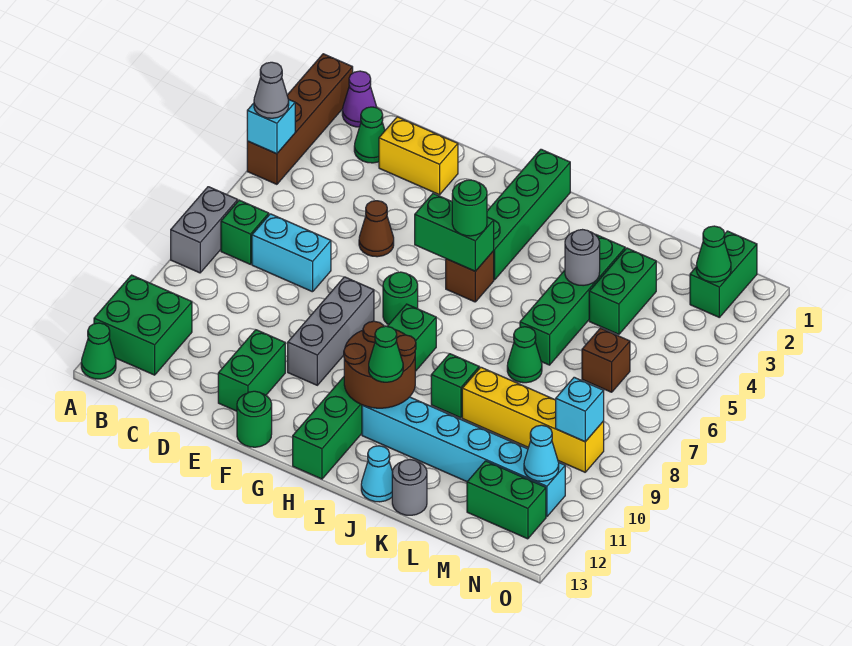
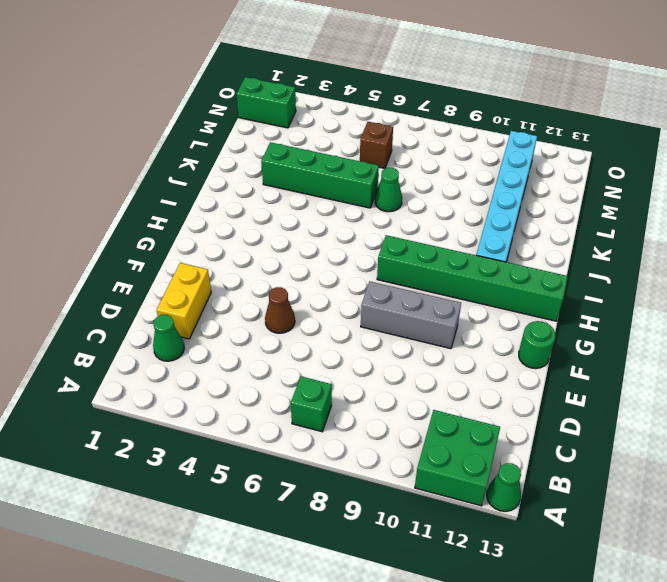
none -> brown brick A1:A4 level 1
none -> grey brick A7:A8 level 1
none -> purple cone B1 level 1
none -> cyan brick C7:D7 level 1

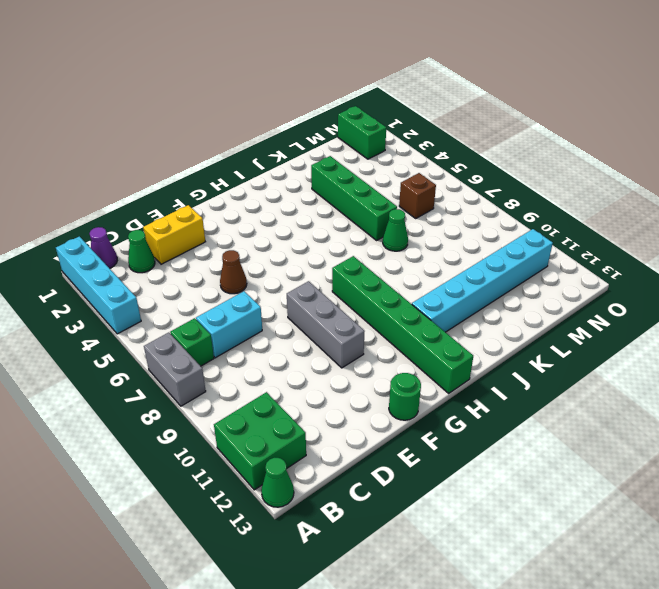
cyan brick A1:A4 level 1 -> brown brick A1:A4 level 1
none -> green brick E11:E12 level 1
none -> green round brick G7 level 1
none -> green brick H1:H4 level 1
none -> brown brick H5 level 1

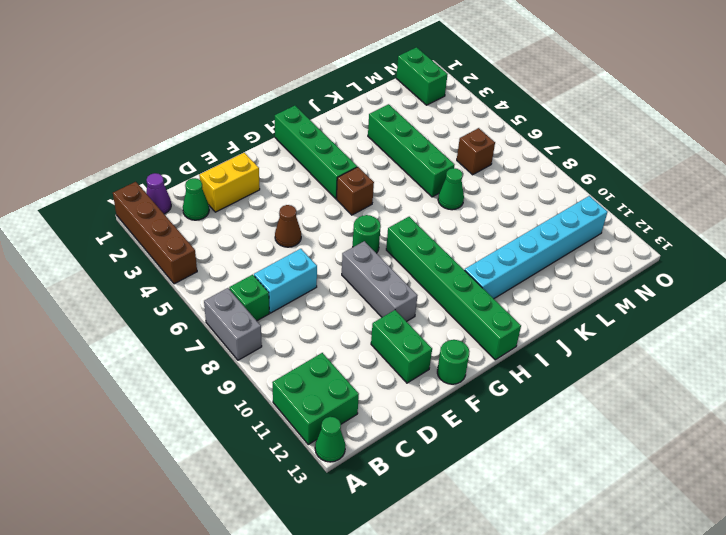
none -> green brick J9 level 1
none -> cyan cone J13 level 1
none -> yellow brick K9:N9 level 1
none -> grey round brick K13 level 1

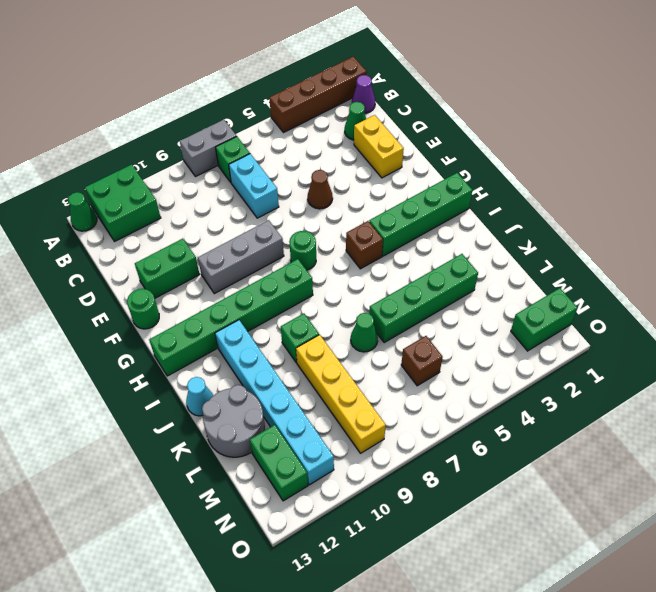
grey round brick K12:L13 level 1 -> grey round brick K13 level 1
none -> green brick L3:L4 level 1
none -> cyan brick A4 level 2
none -> green brick G5:H5 level 2
none -> brown round brick H10:I11 level 2

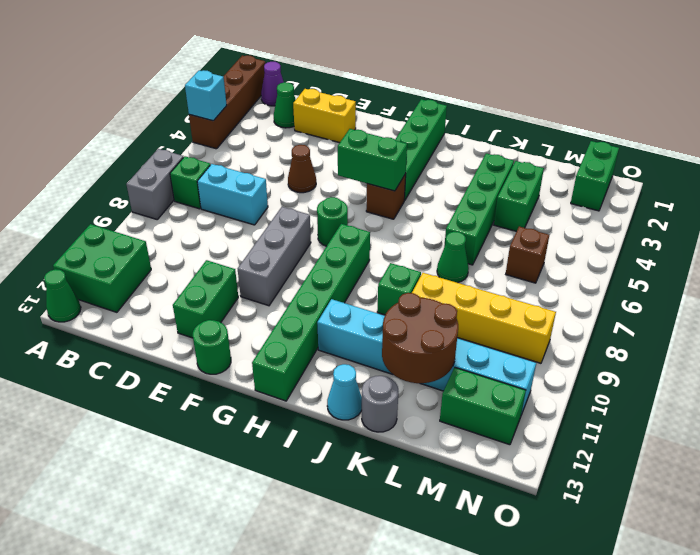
brown round brick K11:L12 level 2 -> brown round brick H10:I11 level 2
none -> grey round brick K4 level 2
none -> green cone N2 level 2
none -> cyan brick N9 level 2
none -> cyan cone N11 level 2

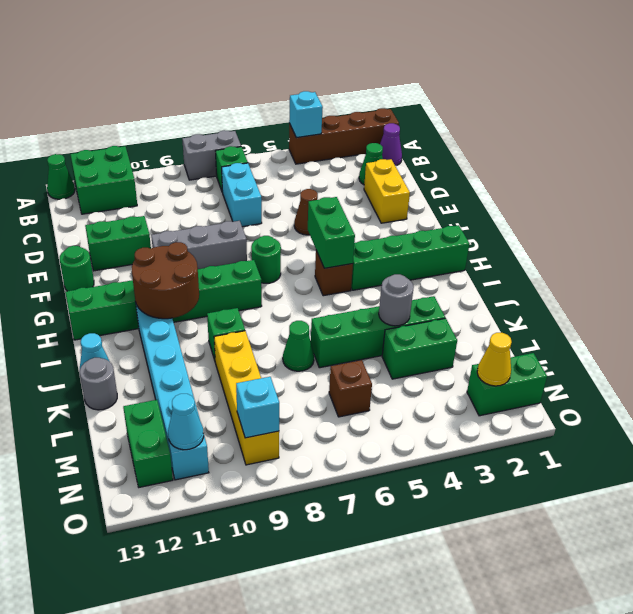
yellow cone N2 level 2 -> green cone N2 level 2
none -> grey cone A4 level 3
none -> green round brick H5 level 3
none -> green cone I11 level 3

